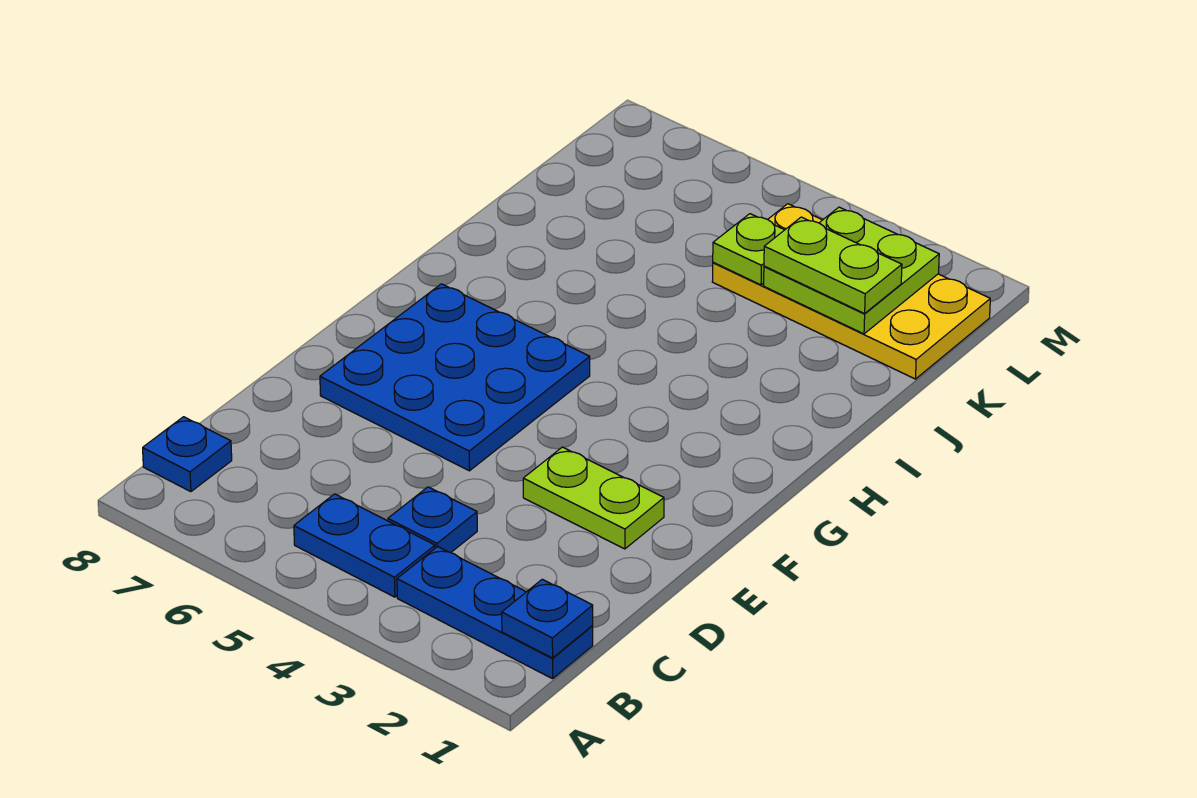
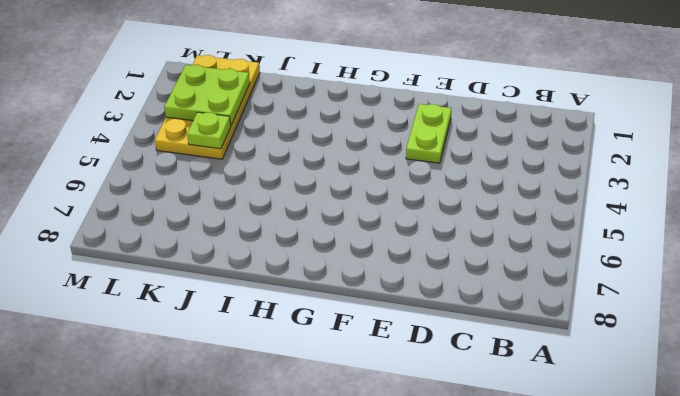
none -> blue plate B1:B3 level 1
none -> blue plate B4:B5 level 1

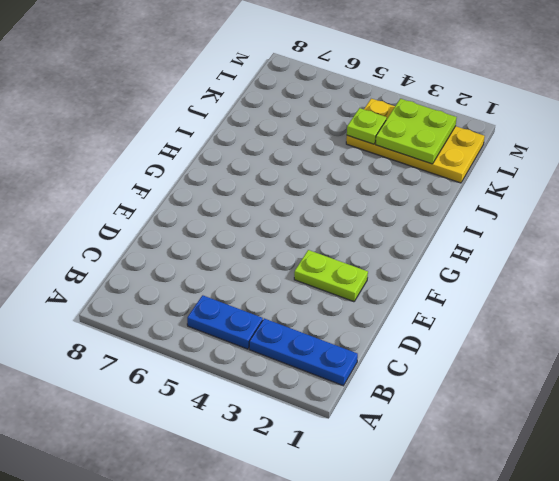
none -> blue plate B8 level 1
none -> blue plate C4 level 1

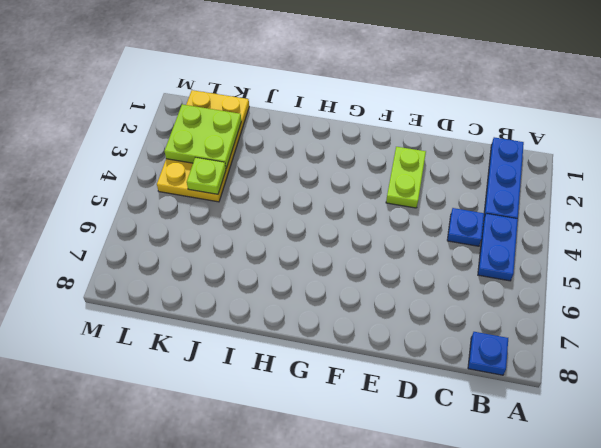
none -> blue plate E5:G7 level 1
none -> blue plate B1 level 2

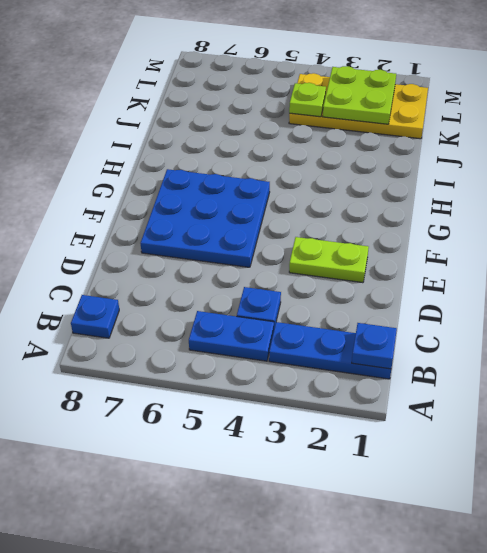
none -> lime plate K2:K3 level 3

